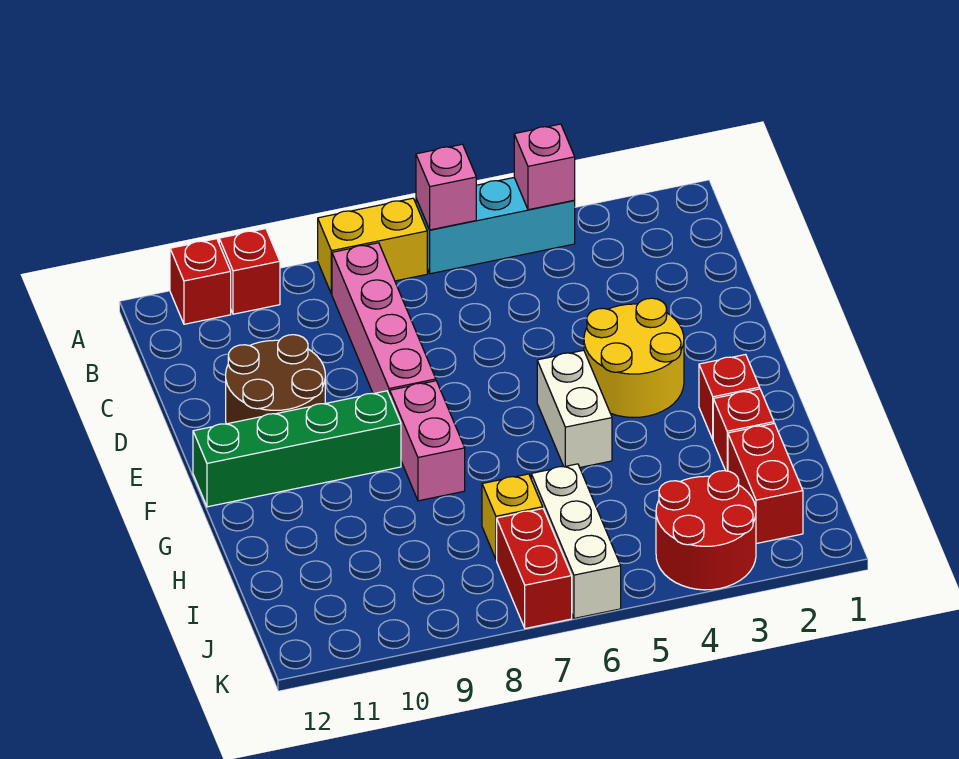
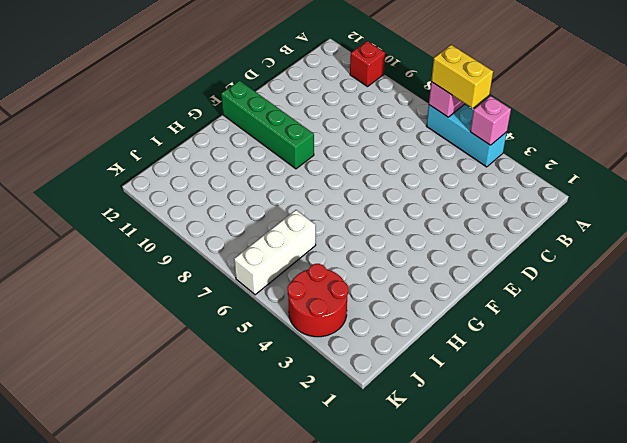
yellow brick A5:A6 level 3 -> yellow brick A7:A8 level 1
none -> red brick A11 level 1
none -> pink brick B8:E8 level 1
none -> brown round brick D10:E11 level 1

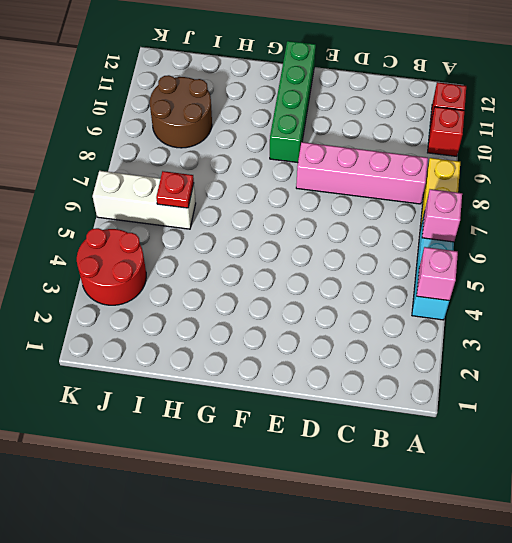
red plate I6 level 2 -> none
brown round brick I9:J10 level 1 -> brown round brick D10:E11 level 1
none -> yellow round brick E3:F4 level 1
none -> white brick F5:G5 level 1
none -> pink brick F8:G8 level 1

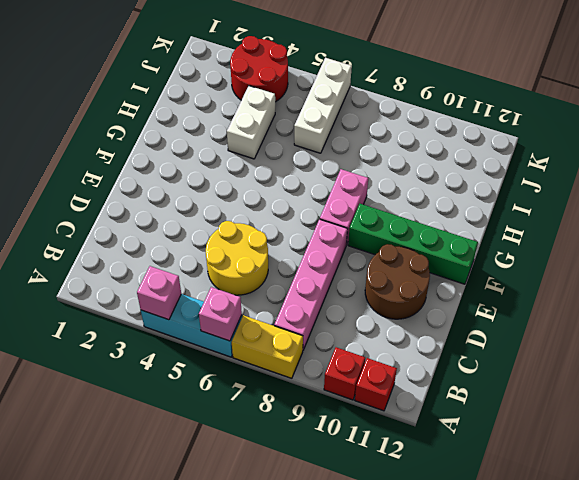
yellow round brick C5:D6 level 1 -> yellow round brick E3:F4 level 1
white brick H4:I4 level 1 -> white brick F5:G5 level 1
none -> red brick G2 level 1
none -> red brick H2 level 1
none -> red brick I2:J2 level 1

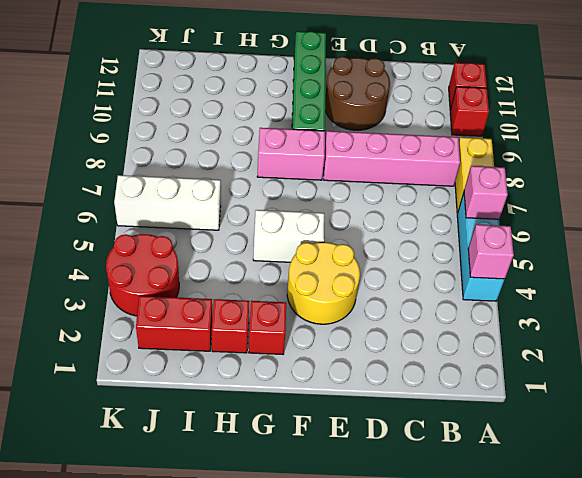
none -> yellow brick I7 level 1
none -> red brick J7:K7 level 1

